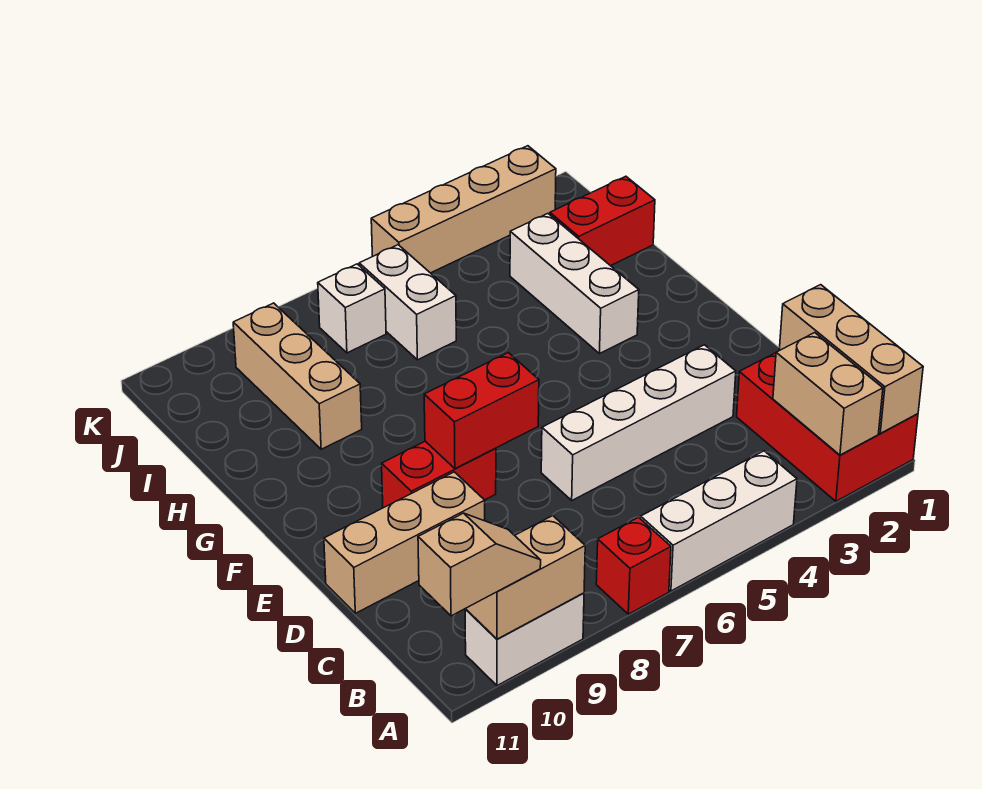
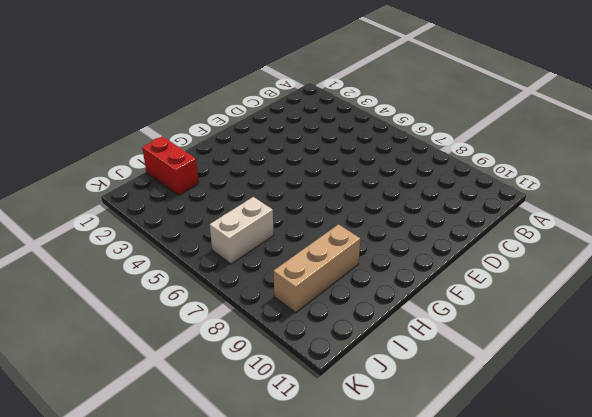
none -> red brick A1:C2 level 1
none -> white brick A4:A6 level 1
none -> red brick A7 level 1

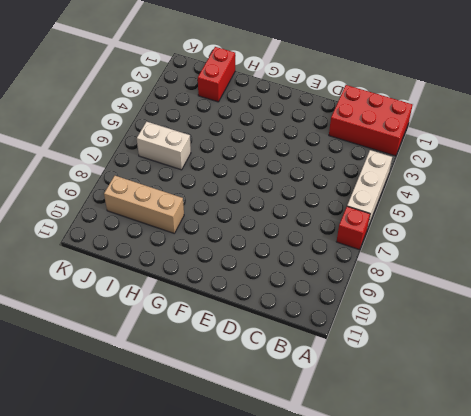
none -> white brick A9:A10 level 1
none -> white brick D3:D6 level 1
none -> tan brick D9:D11 level 1

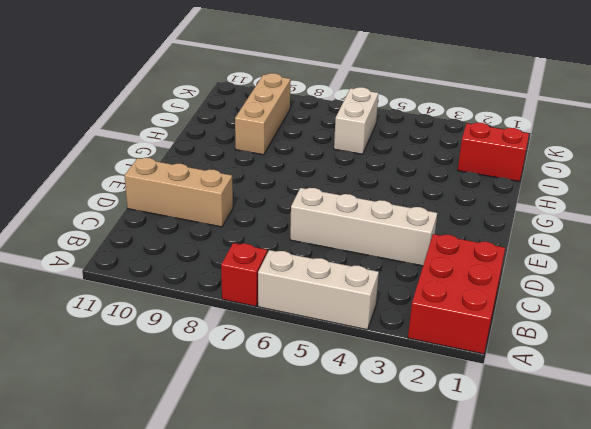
none -> white brick A9:A10 level 1
none -> red brick E8:E9 level 1
none -> white brick G3:I3 level 1

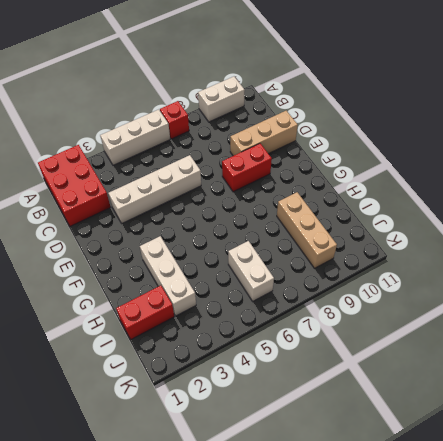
none -> white brick J7 level 1
none -> tan brick K2:K5 level 1
none -> tan brick A1:C1 level 2

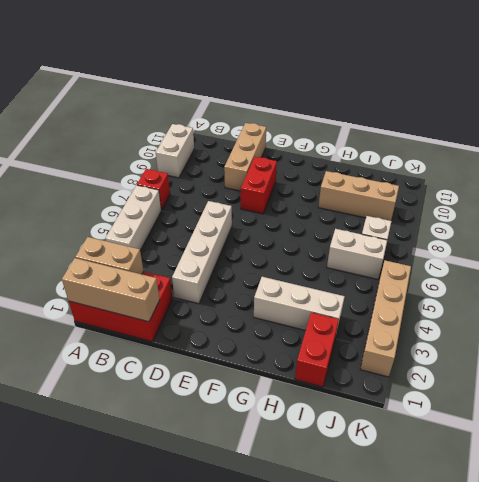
none -> tan brick A9:A10 level 2
none -> red brick E7:E8 level 2
none -> tan slope A10:A11 level 3 top 11

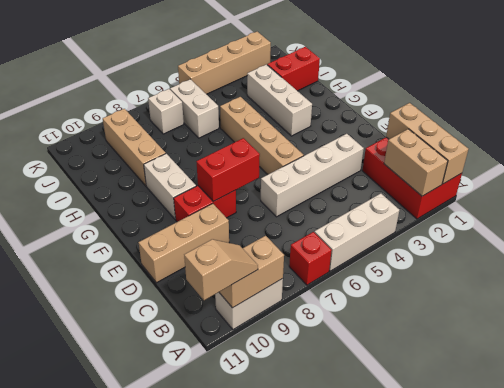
tan brick E5:H5 level 1 -> none
white brick F9:G9 level 1 -> none

